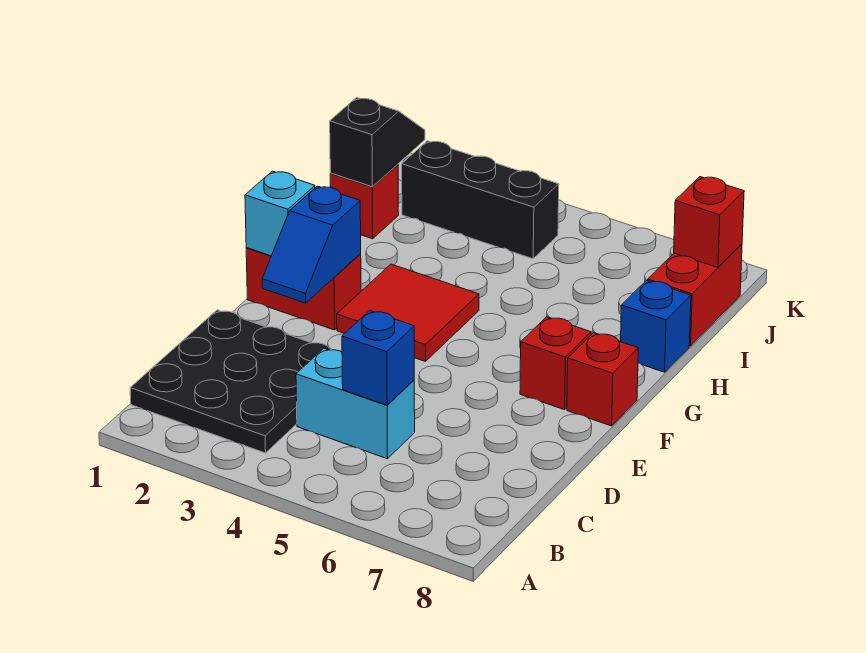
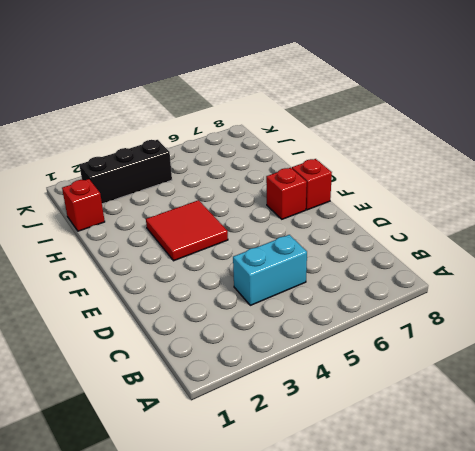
none -> black plate B1:D3 level 1
none -> red brick F1:F2 level 1
none -> blue brick H8 level 1

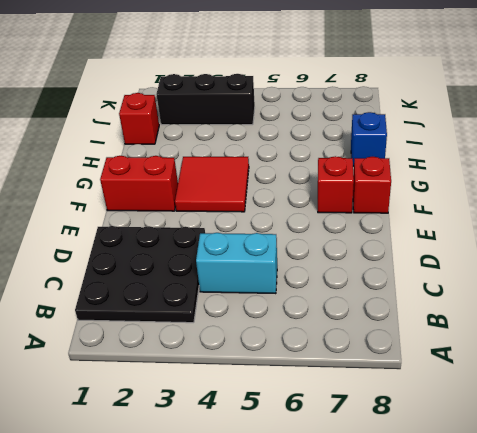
none -> red brick I8:J8 level 1
none -> blue brick C5 level 2
none -> blue slope E2:F2 level 2 top F

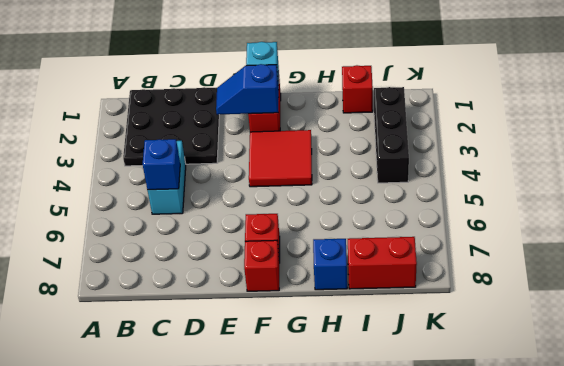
none -> black slope I1:J1 level 2 top I
none -> red brick J8 level 2

